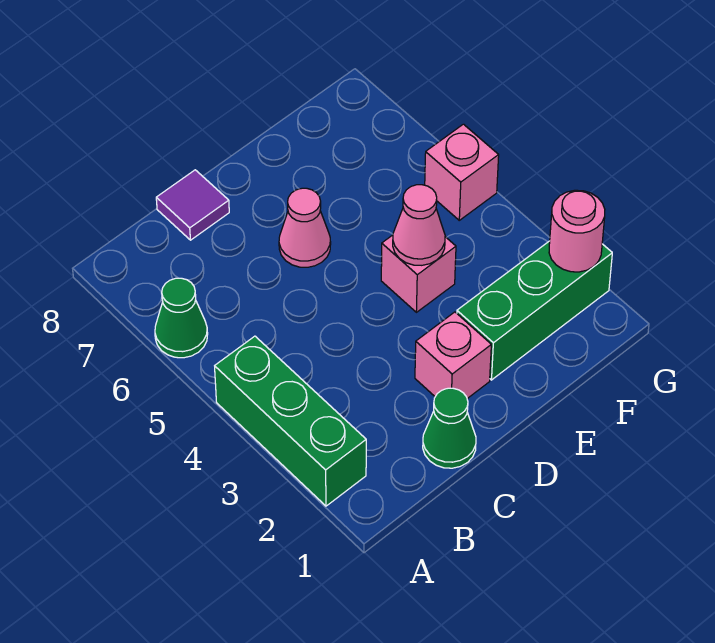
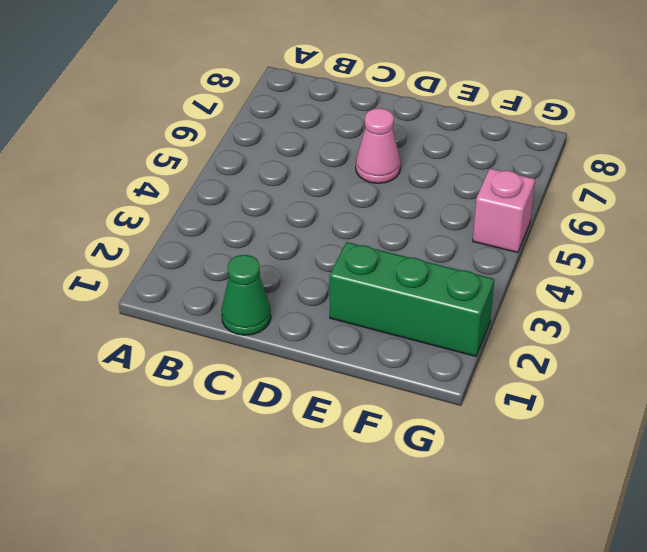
none -> green brick A2:A4 level 1
none -> green cone A6 level 1

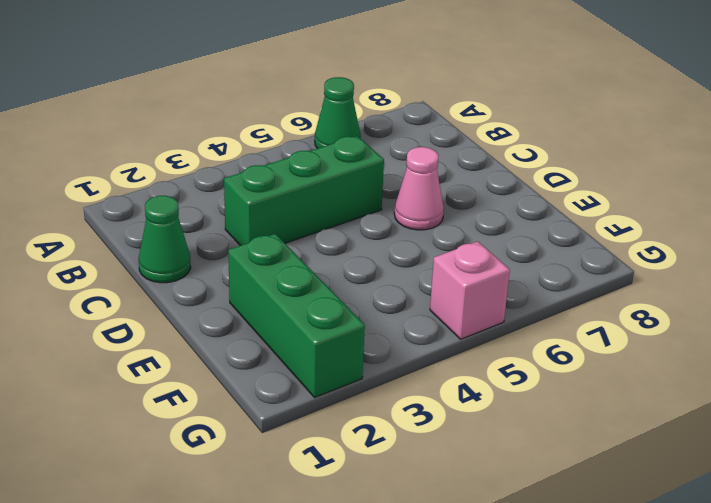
green brick C3:C5 level 1 -> green brick A2:A4 level 1
none -> purple tile C8 level 1
none -> pink brick D2 level 1

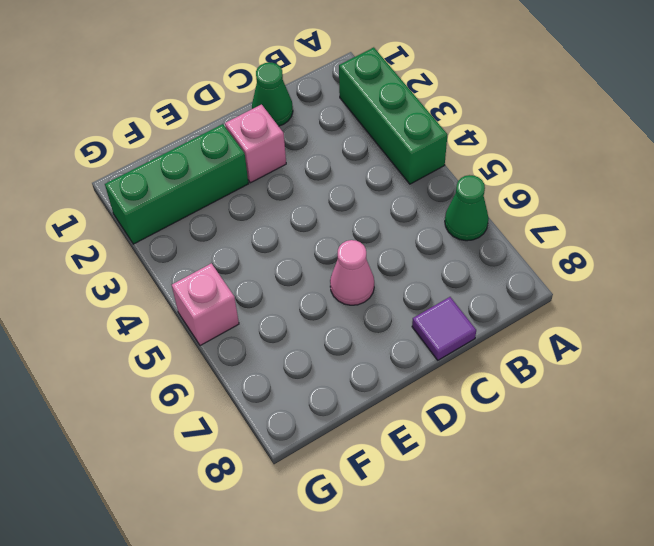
none -> pink brick E4 level 1
none -> pink cone E4 level 2

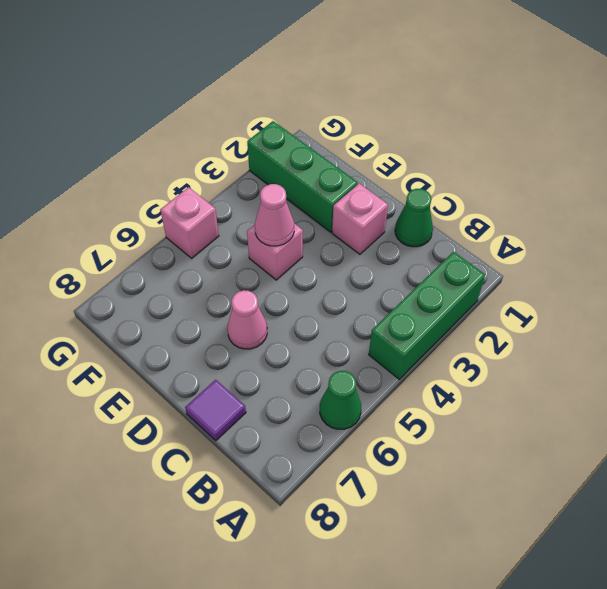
none -> pink round brick G2 level 2

